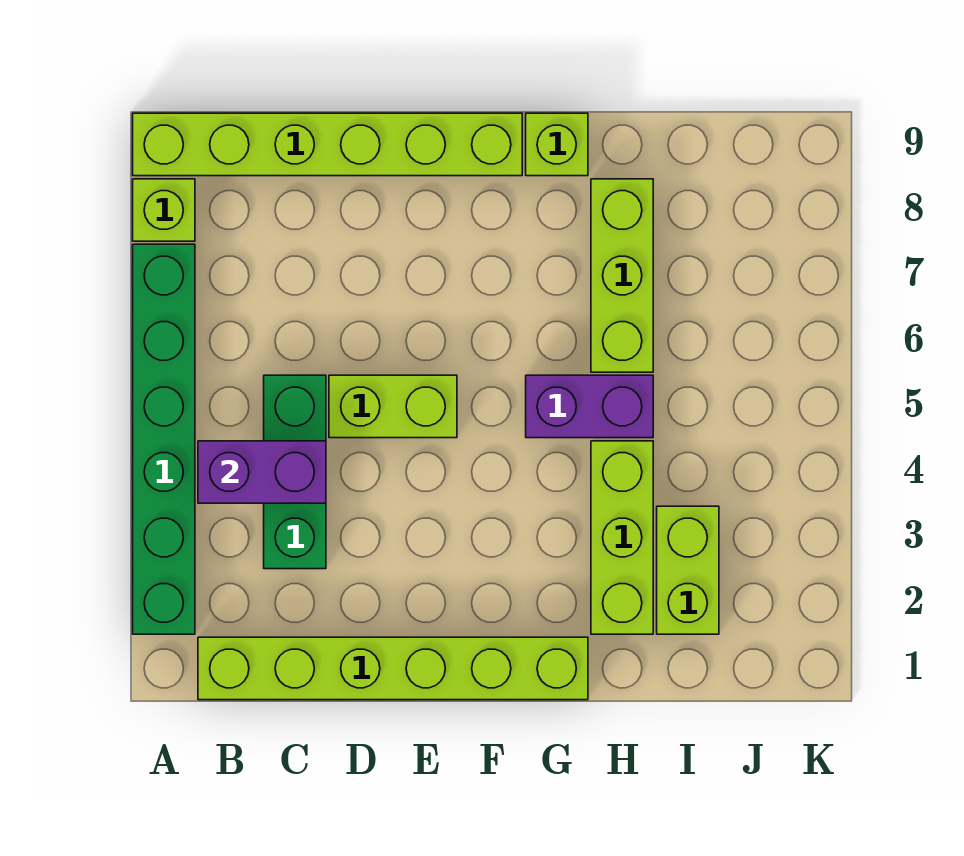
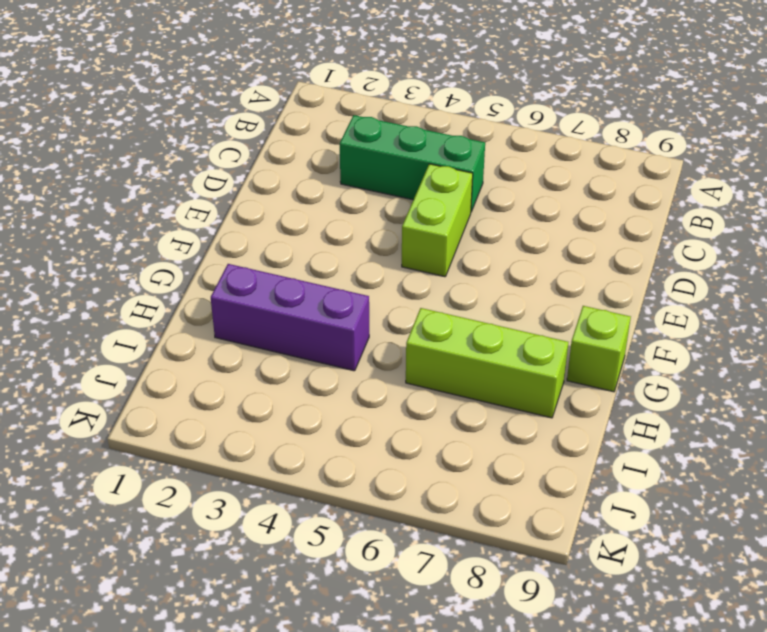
purple brick H2:H4 level 1 -> lime brick H2:H4 level 1
none -> green brick A2:A7 level 1
none -> lime brick A8 level 1
none -> lime brick A9:F9 level 1

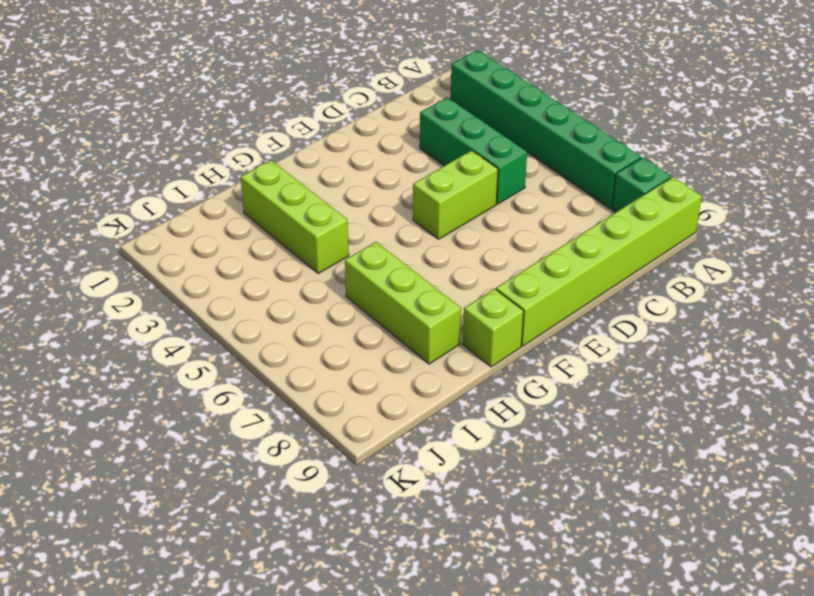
green brick A8 level 1 -> lime brick A8 level 1
none -> lime brick B1:G1 level 1
none -> purple brick G5:H5 level 1
none -> lime brick I2:I3 level 1

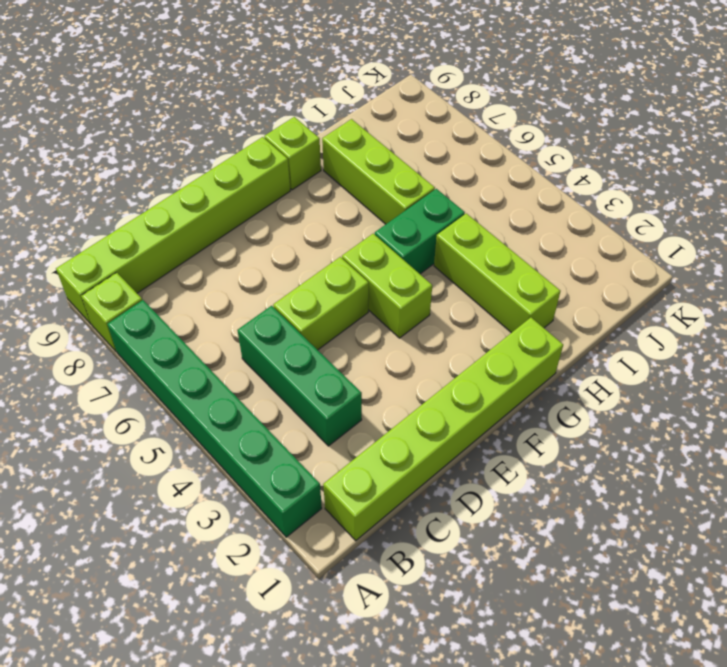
lime brick F4:F5 level 1 -> lime brick I2:I3 level 1
green brick G5:H5 level 1 -> purple brick G5:H5 level 1
none -> purple brick B4:C4 level 2

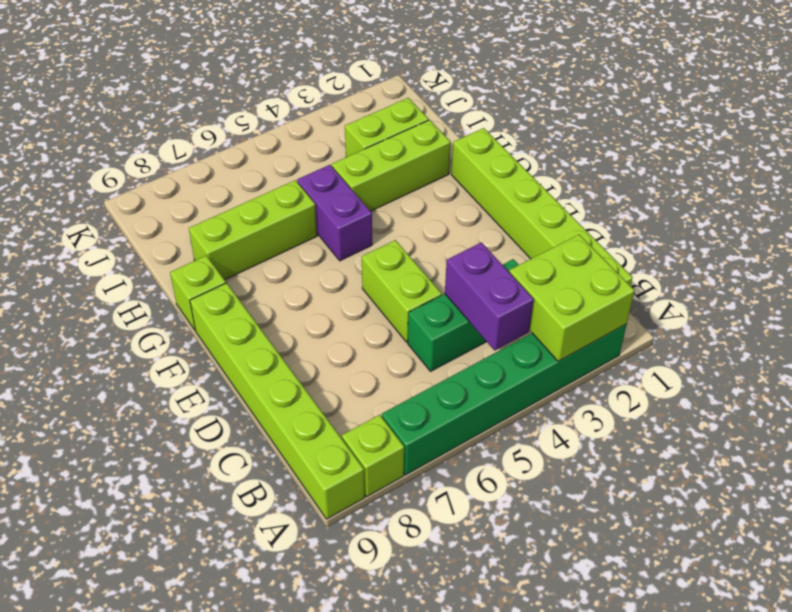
lime brick A2:B3 level 2 -> none

